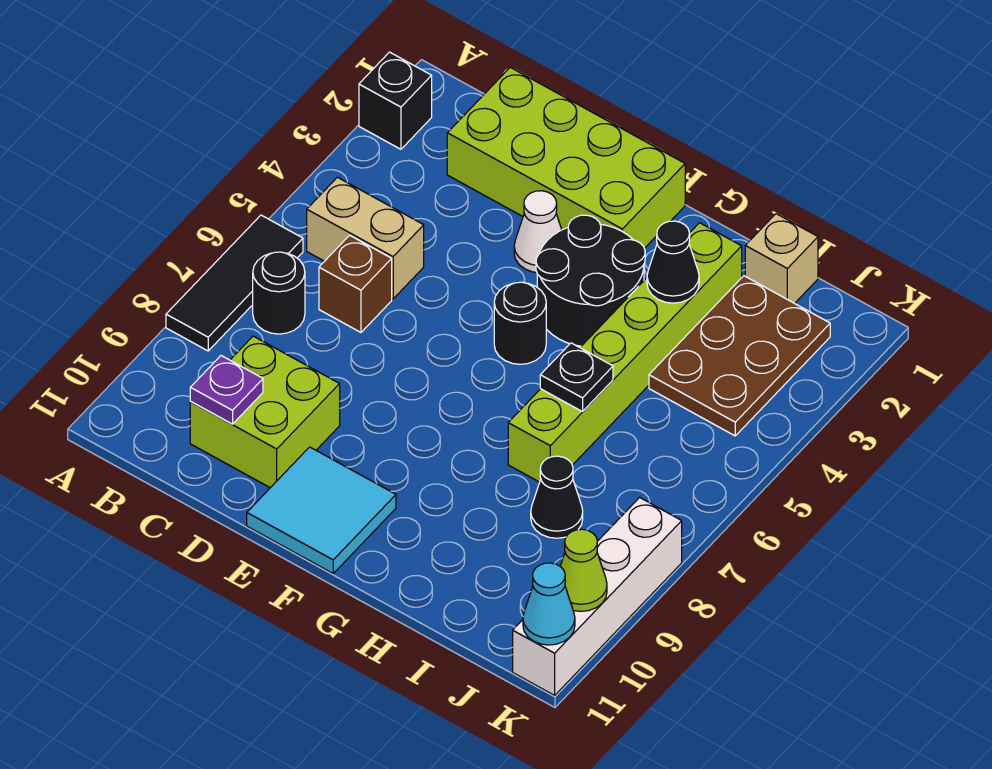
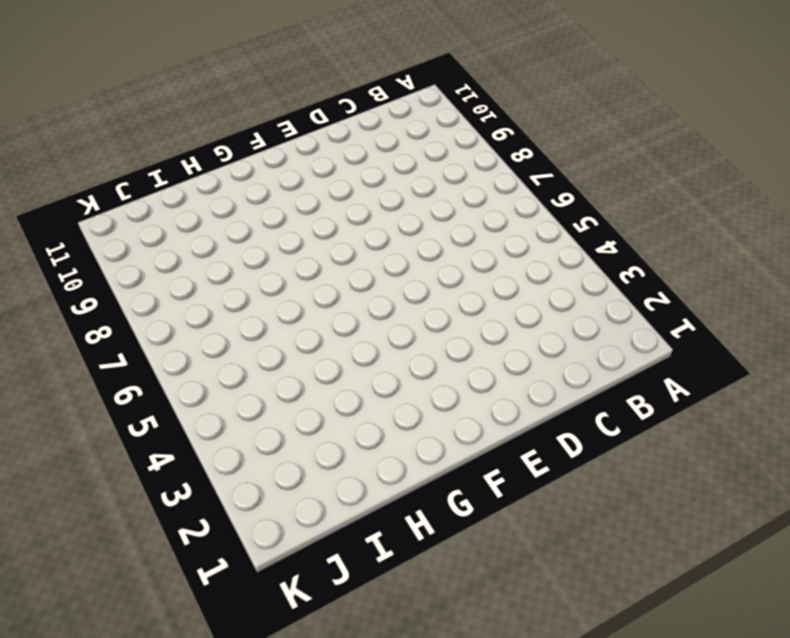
none -> black brick A2 level 1
none -> black tile A6:A8 level 1
none -> tan brick B5:C5 level 1

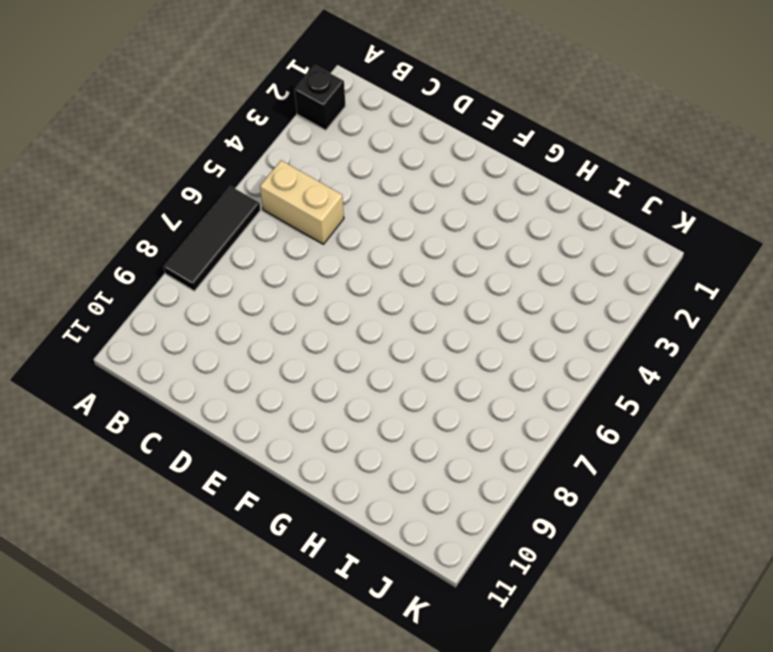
none -> black round brick B7 level 1
none -> lime brick C1:F2 level 1
none -> brown brick C6 level 1

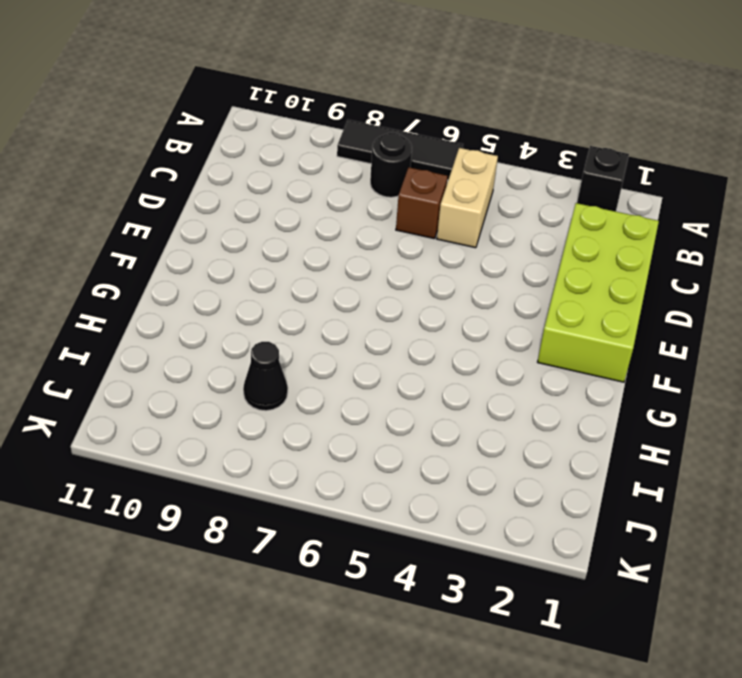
none -> lime brick C9:D10 level 1
none -> white cone E3 level 1
none -> cyan tile E10:F11 level 1

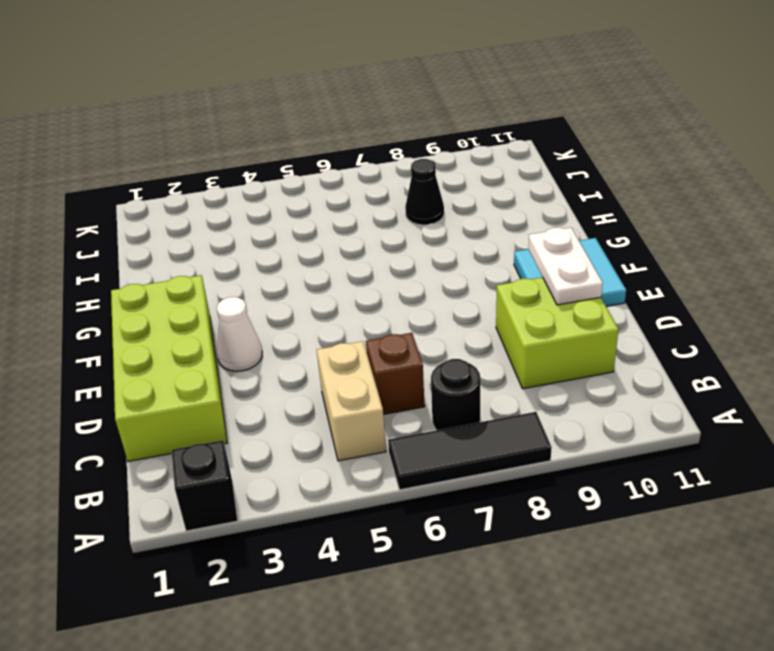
white plate D10:E10 level 2 -> none
none -> black round brick F3:G4 level 1
none -> black round brick F5 level 1
none -> lime brick H2:H7 level 1

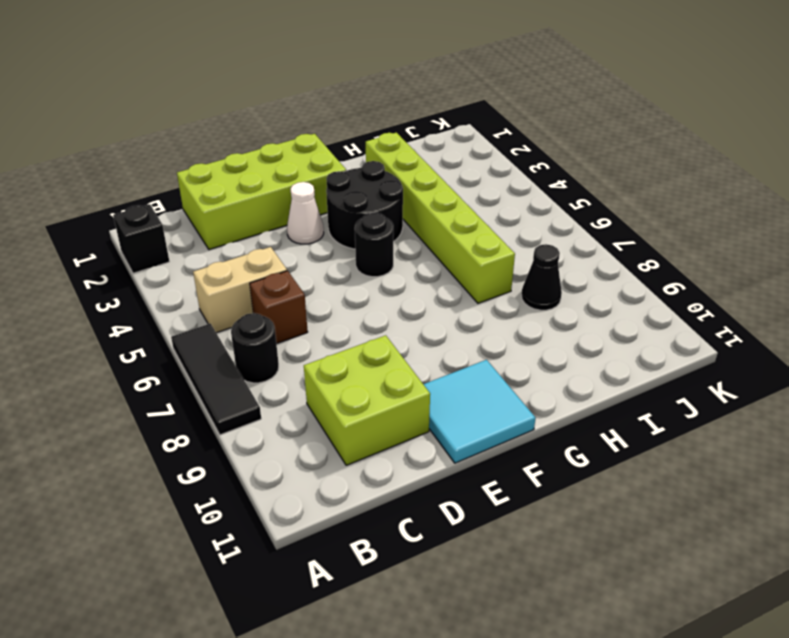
none -> tan brick I1 level 1
none -> brown plate I2:J4 level 1
none -> white brick K8:K11 level 1

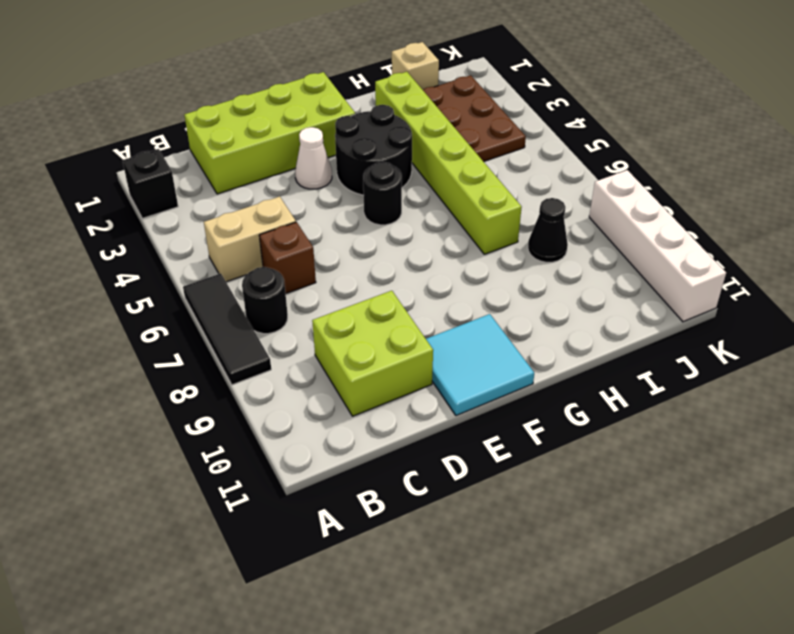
none -> purple plate C10 level 2
none -> black cone H3 level 2
none -> black plate H6 level 2

